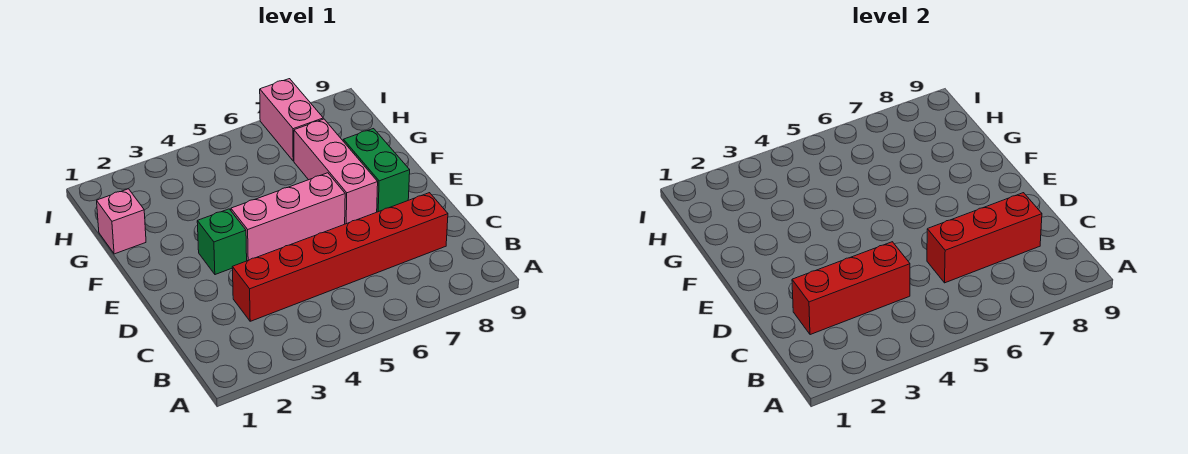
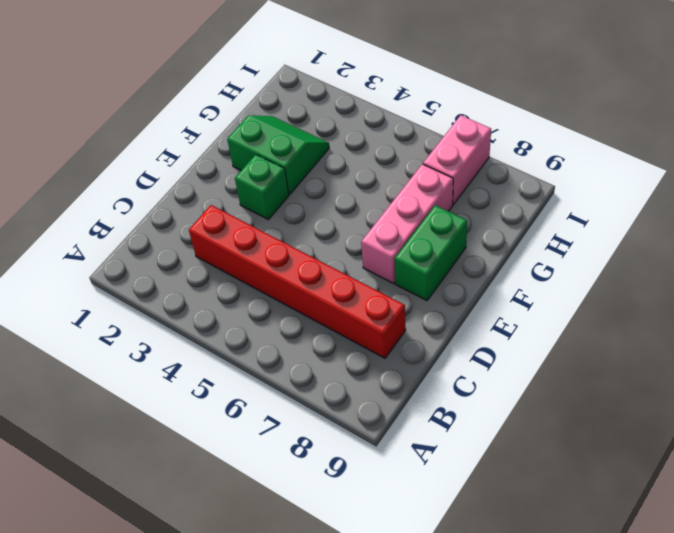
green slope F2:G3 level 1 top F -> none
none -> pink brick E4:E6 level 1
none -> pink brick G1 level 1

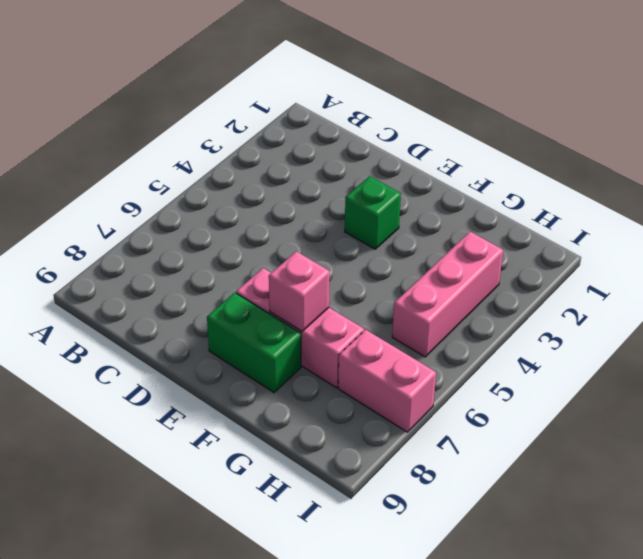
pink brick F7 level 2 -> pink brick G1 level 1
pink brick H3:H5 level 1 -> pink brick E4:E6 level 1
none -> red brick C3:C8 level 1
none -> red brick C2:C4 level 2

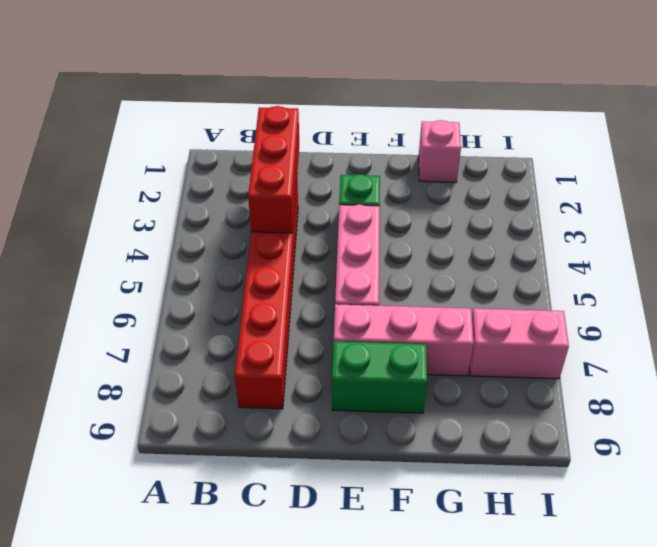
none -> red brick C6:C8 level 2

